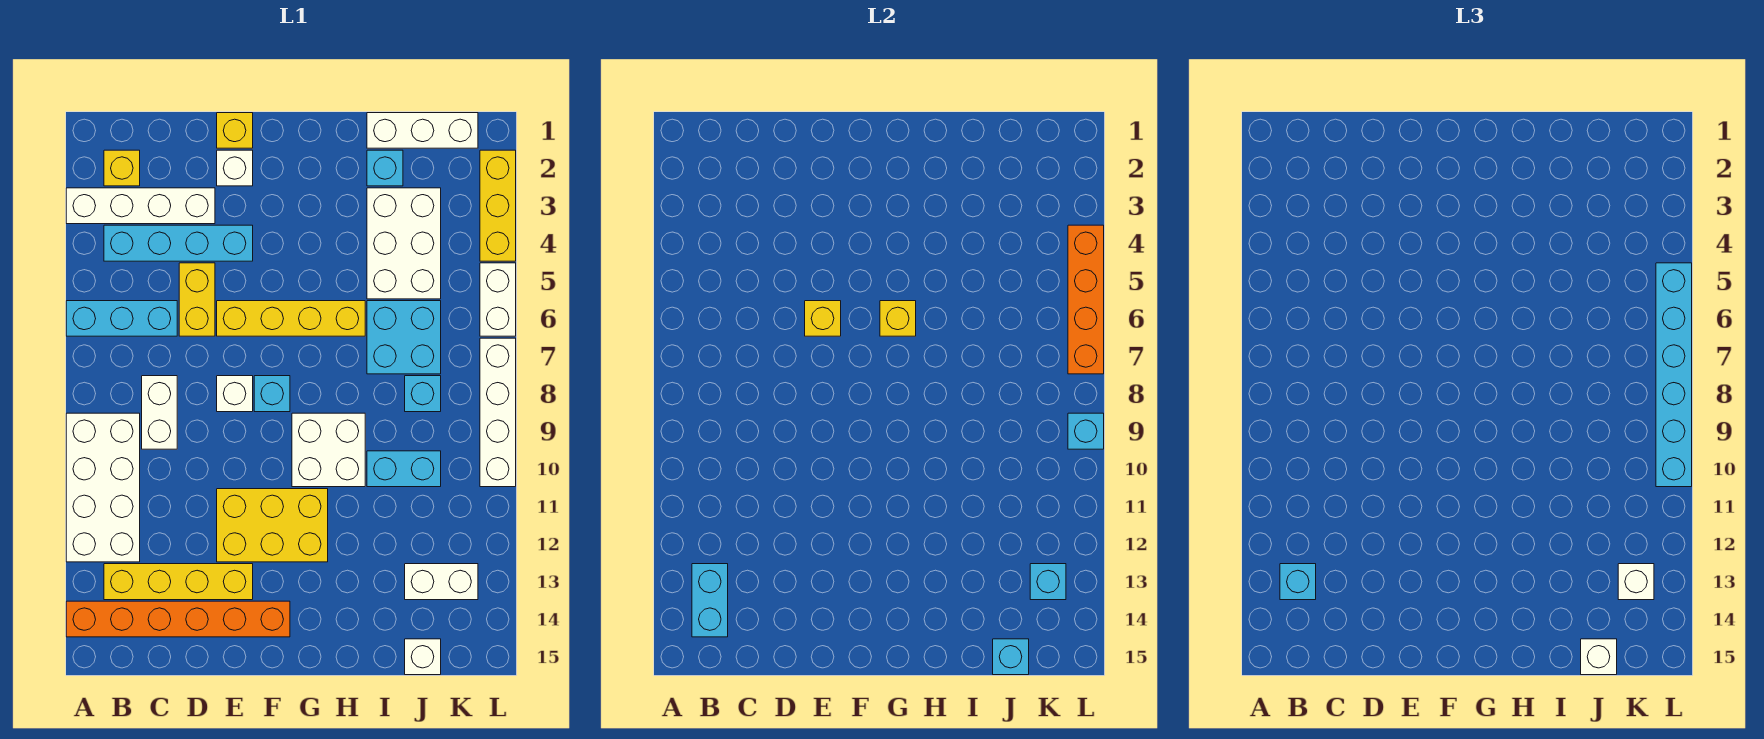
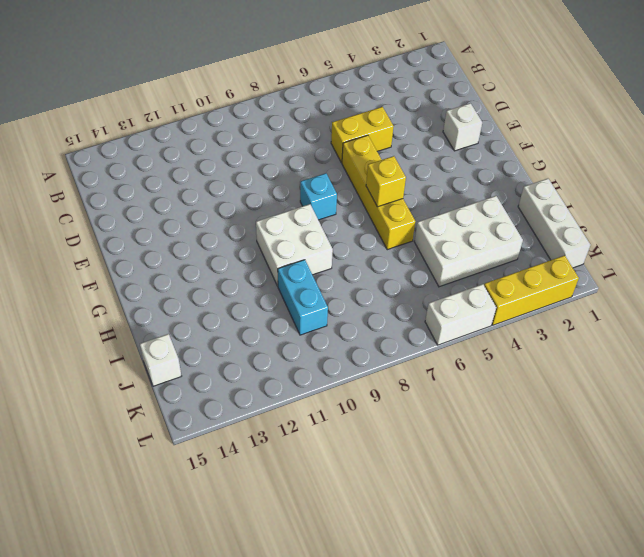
none -> white brick A3:D3 level 1
none -> cyan brick A6:C6 level 1
none -> white brick A9:B12 level 1
none -> orange brick A14:F14 level 1

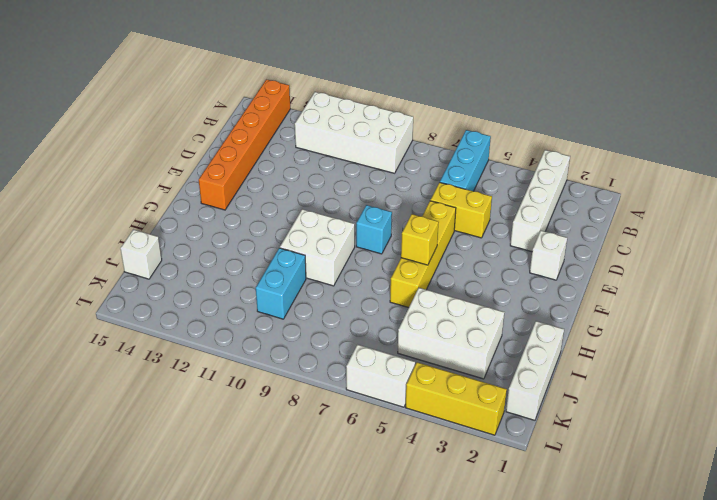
none -> yellow brick B2 level 1
none -> cyan brick B4:E4 level 1
none -> yellow brick B13:E13 level 1
none -> white brick C8:C9 level 1

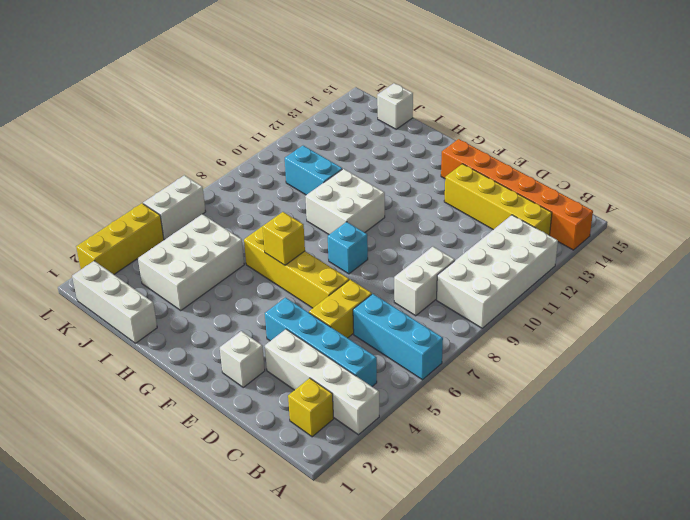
none -> yellow brick E1 level 1
none -> white brick E8 level 1
none -> yellow brick E11:G12 level 1
none -> cyan brick I2 level 1

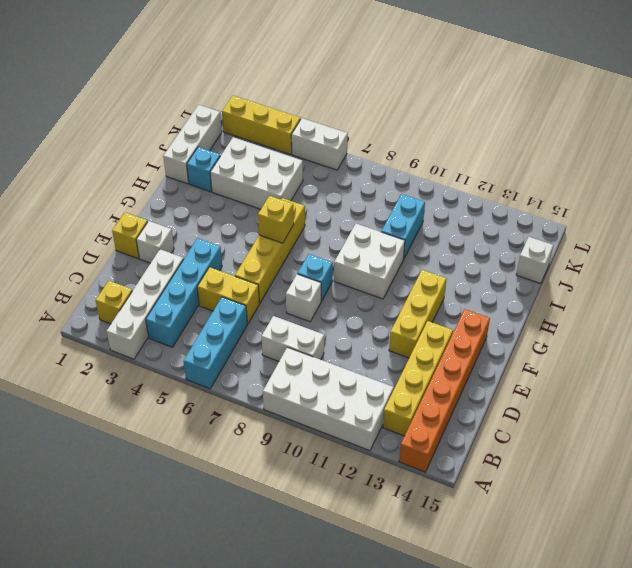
yellow brick E12:G12 level 1 -> yellow brick E11:G12 level 1
none -> cyan brick I6:J7 level 1
none -> cyan brick J8 level 1
none -> white brick J13:K13 level 1
none -> white brick L7:L10 level 1

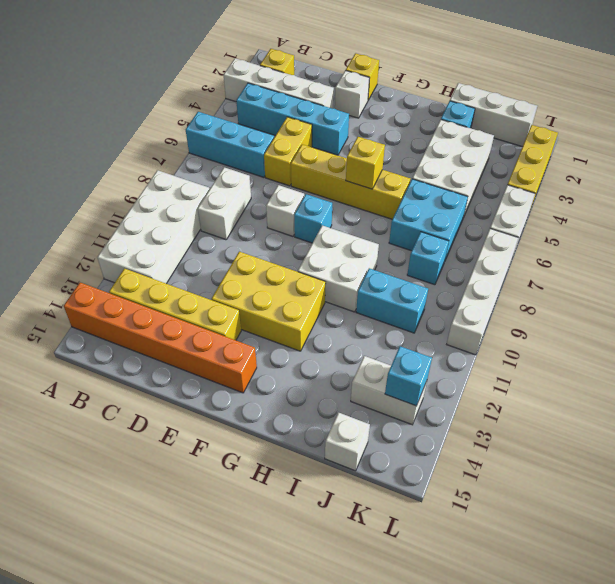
none -> cyan brick B13:B14 level 2
none -> yellow brick E6 level 2
none -> cyan brick J15 level 2
none -> orange brick L4:L7 level 2

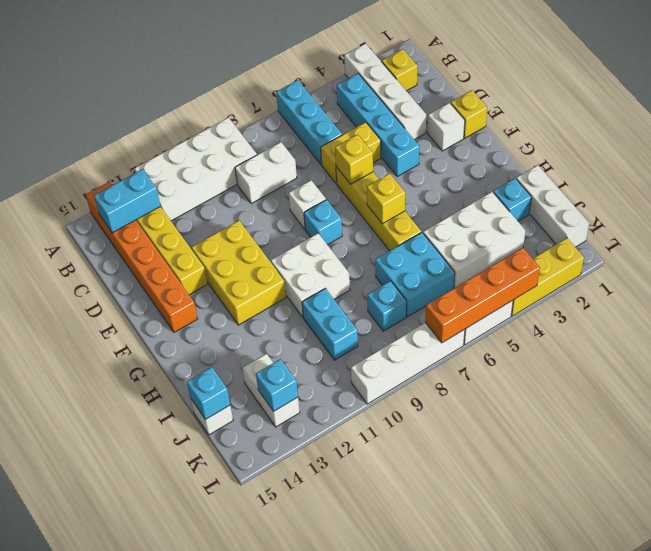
none -> cyan brick L9 level 2
none -> cyan brick B13 level 3
none -> white brick J15 level 3
none -> white brick K13 level 3

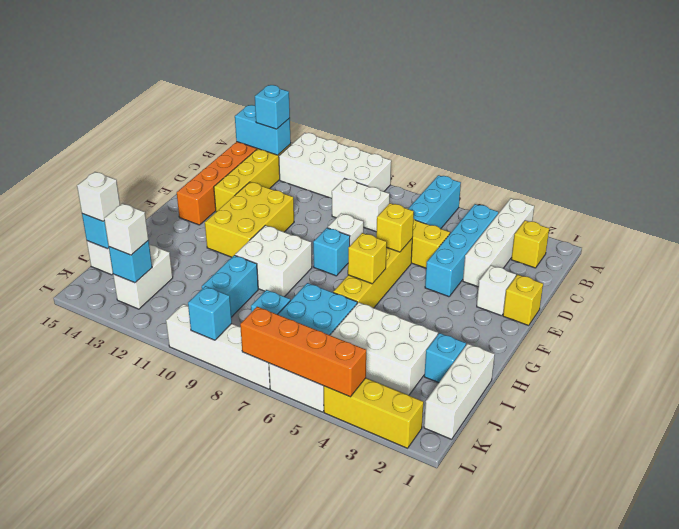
none -> cyan brick L5:L10 level 3

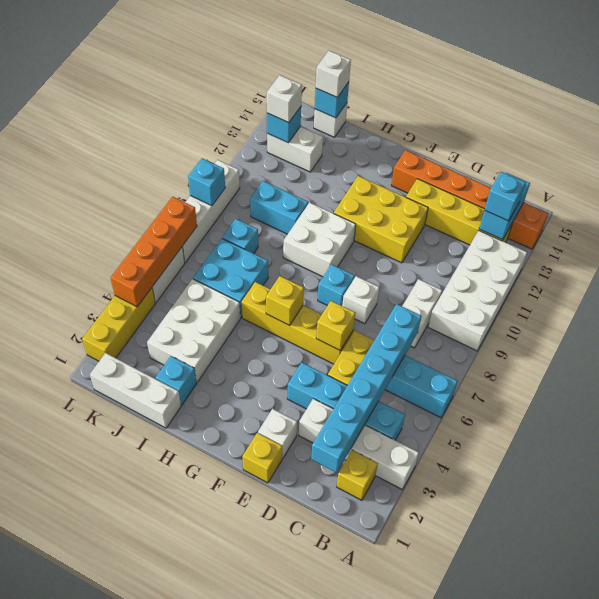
cyan brick C2:C7 level 2 -> cyan brick L5:L10 level 3

